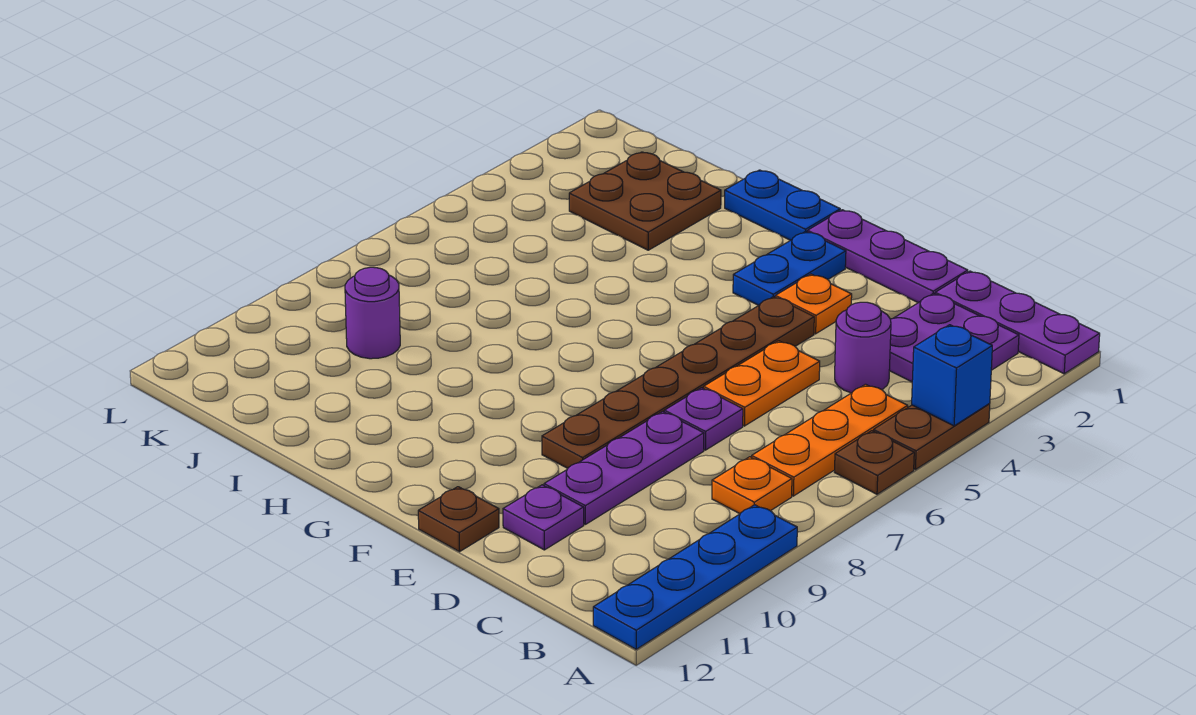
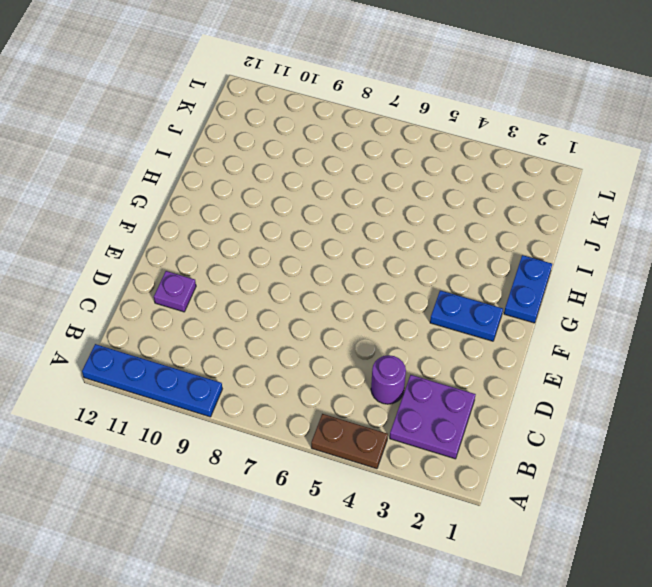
none -> purple plate A1:C1 level 1
none -> brown plate A6 level 1
none -> orange plate B5:B7 level 1

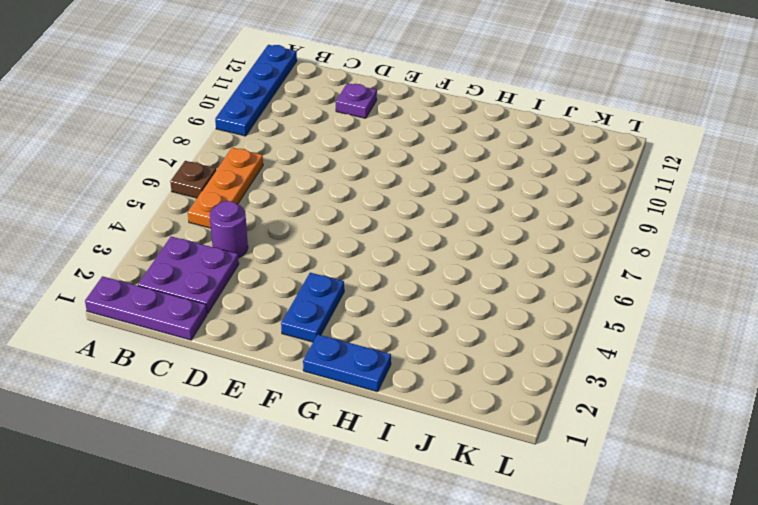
none -> brown plate A4:A5 level 1
none -> orange plate B8 level 1
none -> purple plate D1:F1 level 1

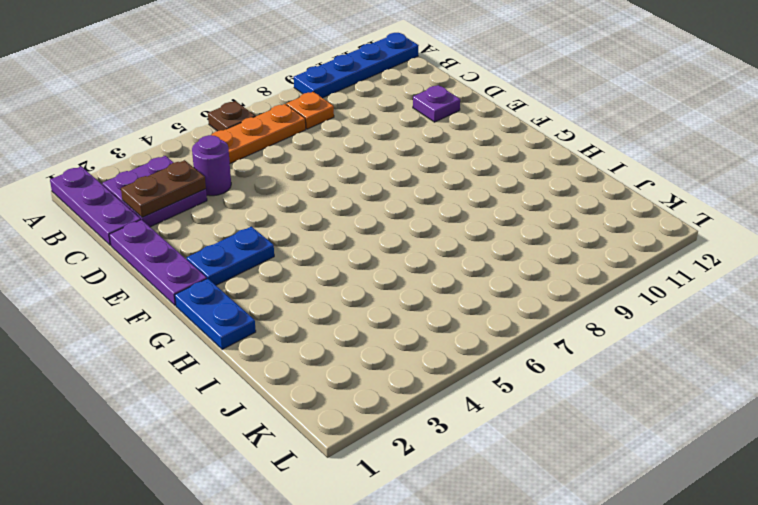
brown plate C2:C3 level 2 -> brown plate A4:A5 level 1
none -> orange plate D5:D6 level 1
none -> purple plate D7 level 1
none -> purple plate D8:D10 level 1

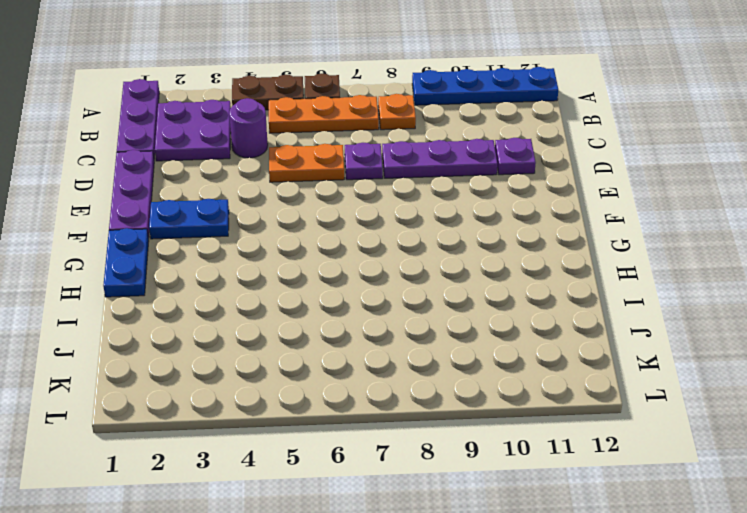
none -> orange plate E3 level 1
none -> brown plate E4:E9 level 1
none -> brown plate E12 level 1

